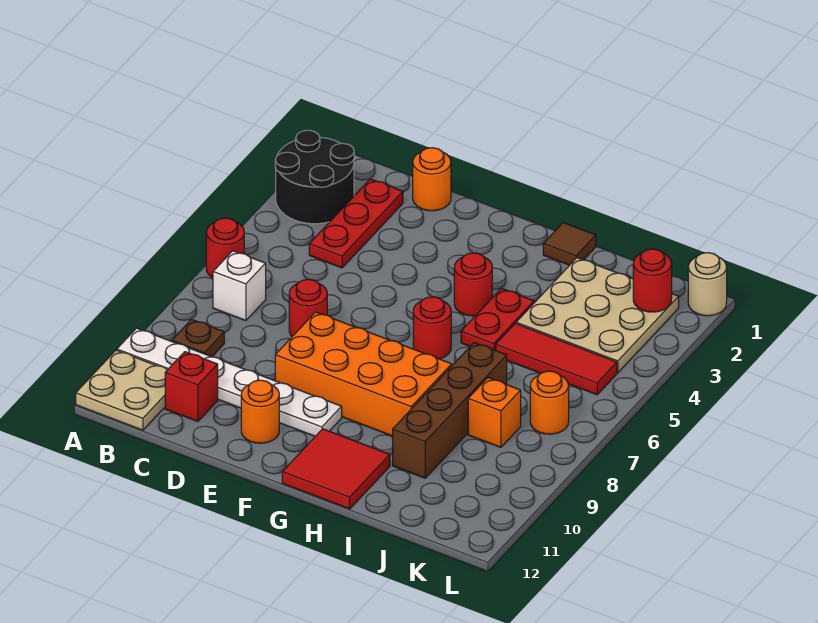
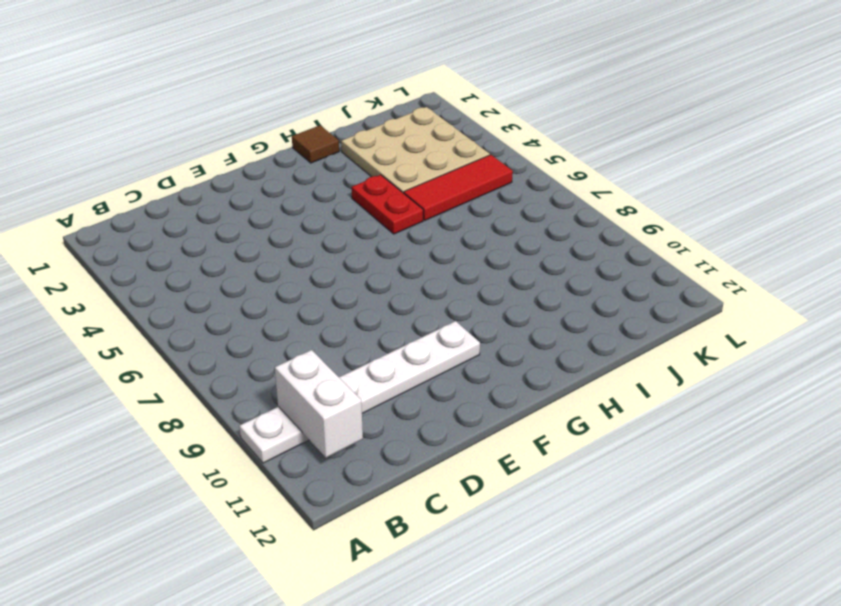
white brick B10:B11 level 2 -> none
none -> black round brick A2:B3 level 1
none -> red round brick A6 level 1
none -> tan plate A11:B12 level 1

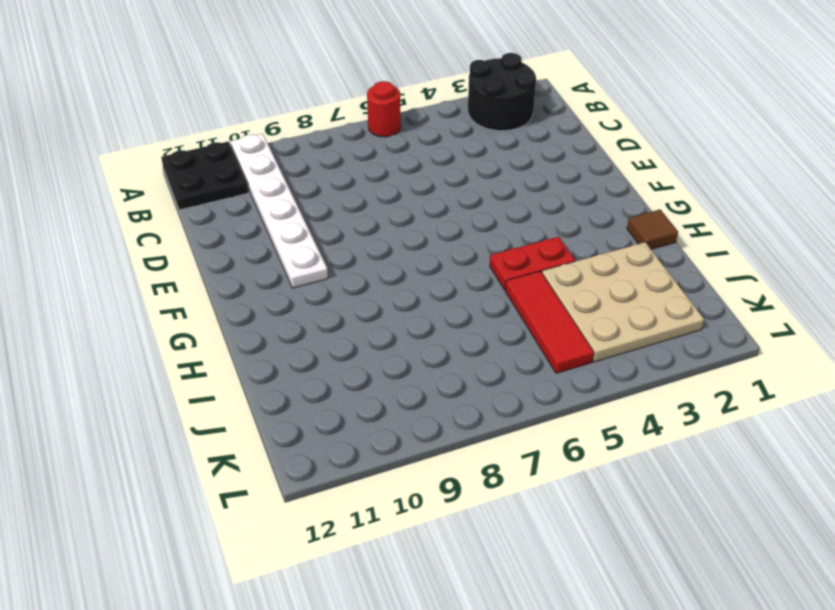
black plate A11:B12 level 1 -> tan plate A11:B12 level 1
none -> white brick B7 level 1
none -> brown plate B9 level 1
none -> red plate C2:C4 level 1

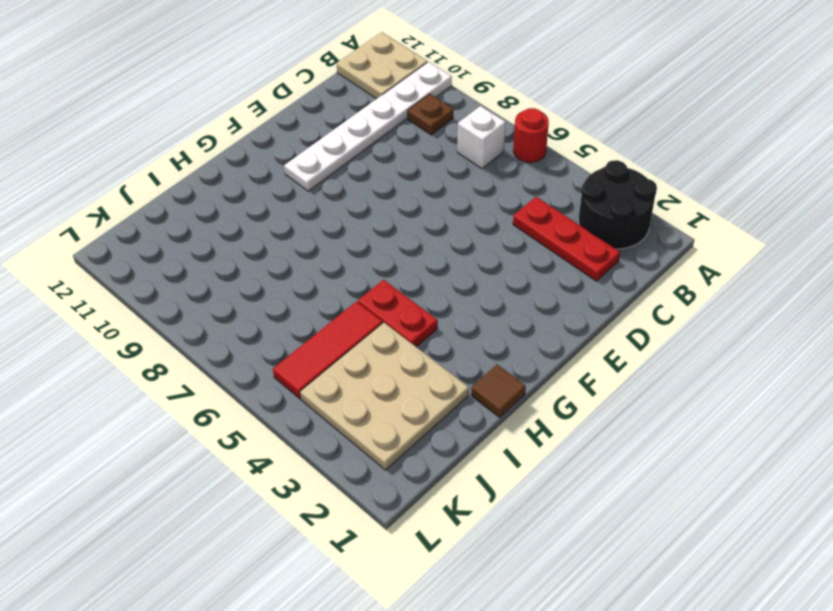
none -> red brick C11 level 1
none -> orange round brick D1 level 1
none -> red round brick D7 level 1

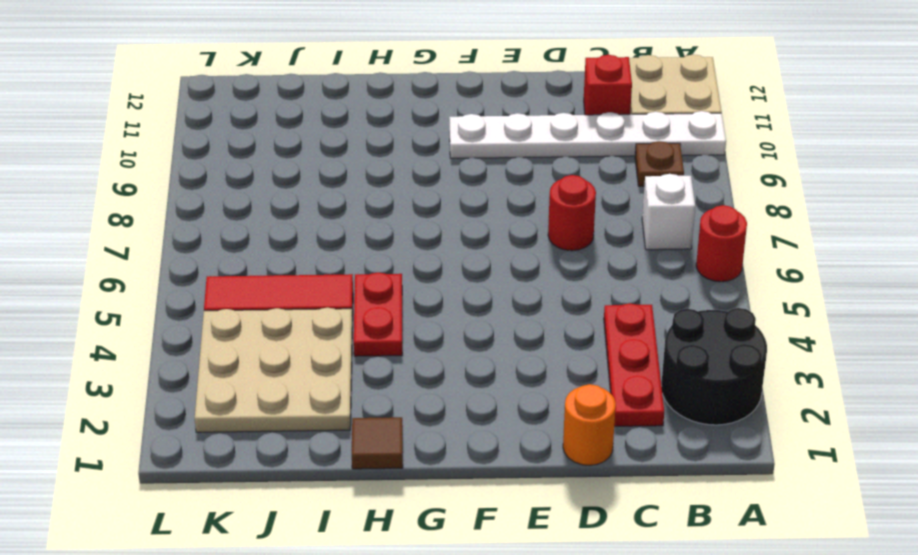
none -> orange brick E8:H9 level 1
none -> orange round brick E11 level 1
none -> red round brick G4 level 1

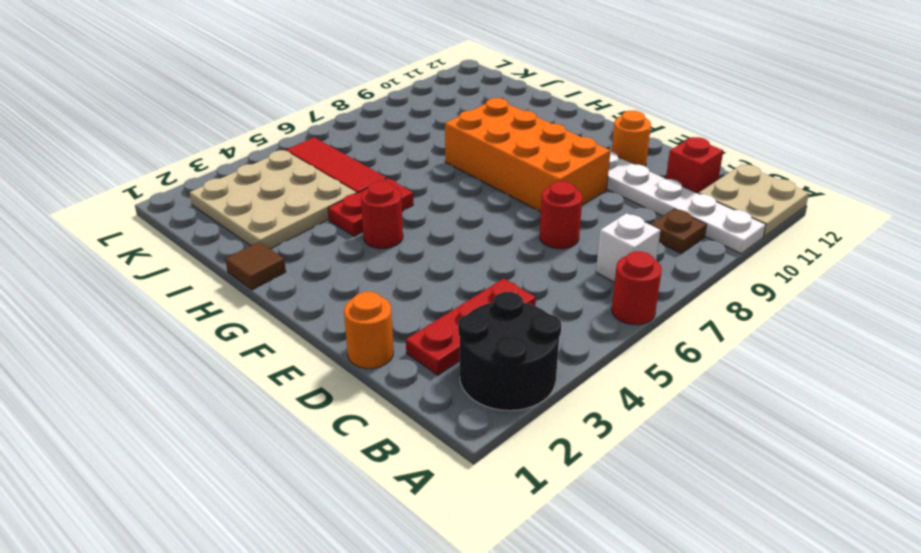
none -> red round brick G6 level 1
none -> red tile G11:H12 level 1
none -> brown brick I7:I10 level 1

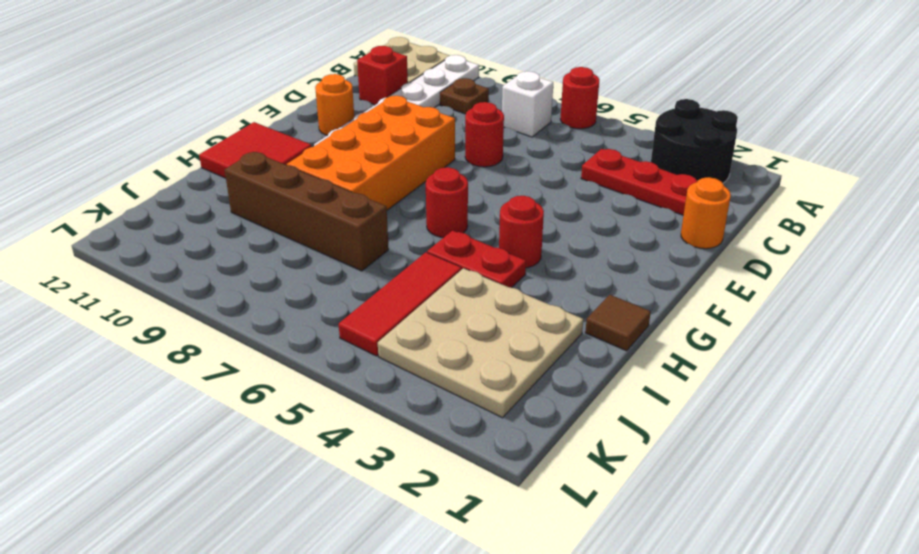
none -> orange brick J8 level 1
none -> orange round brick K7 level 1
none -> tan round brick L1 level 1

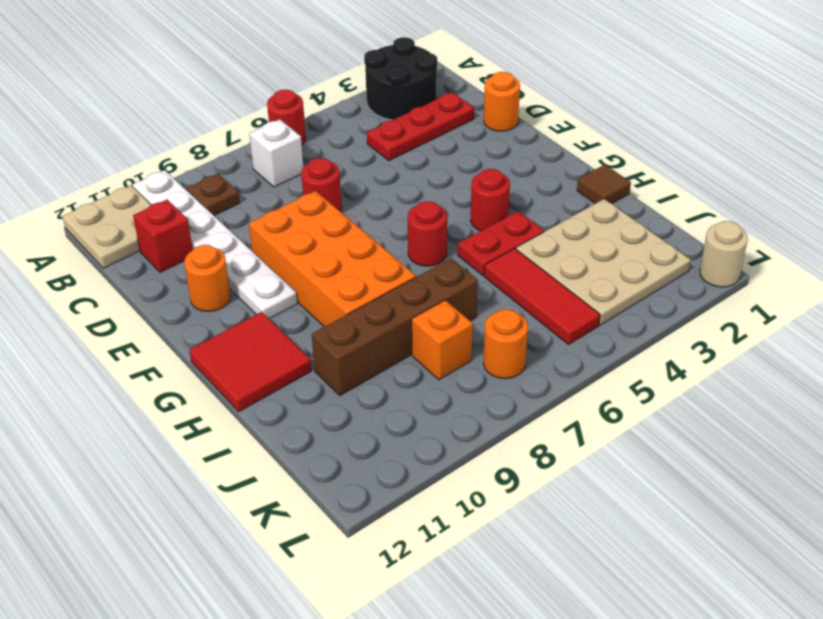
none -> red round brick K2 level 2

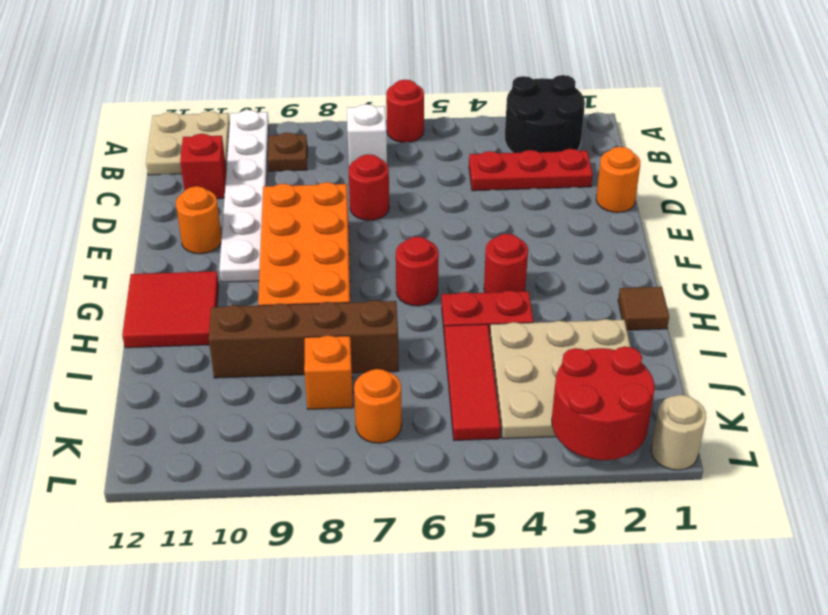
red round brick K2:L3 level 2 -> red round brick K2 level 2

